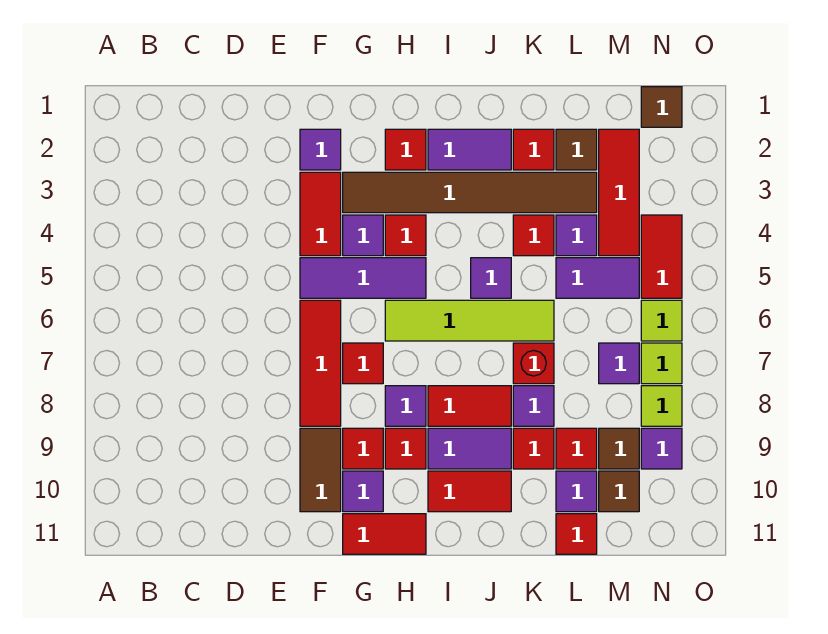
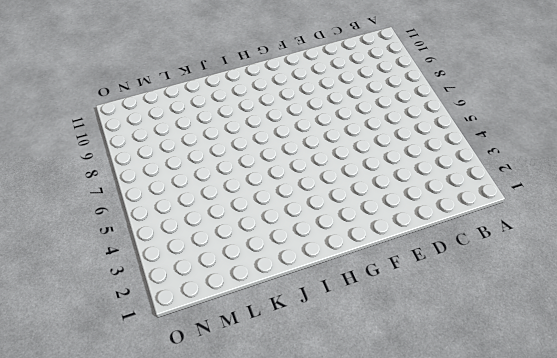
none -> purple tile F2 level 1
none -> red tile F3:F4 level 1
none -> purple tile F5:H5 level 1
none -> red tile F6:F8 level 1

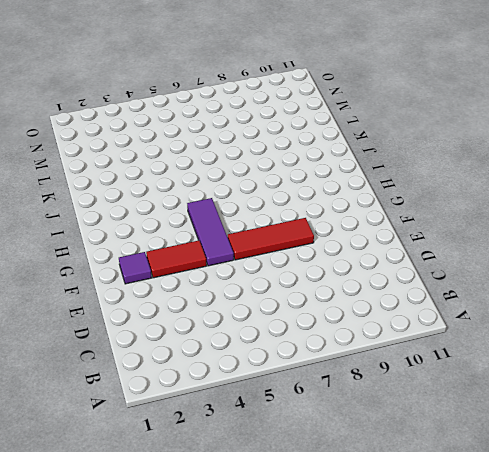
none -> brown tile F9:F10 level 1
none -> brown tile G3:L3 level 1
none -> purple tile G4 level 1
none -> red tile G7 level 1

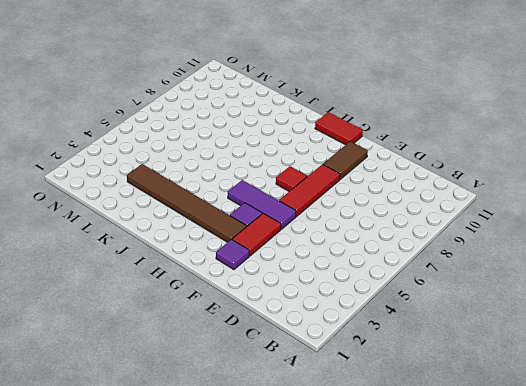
none -> red tile G9 level 1
none -> purple tile G10 level 1
none -> red tile H2 level 1
none -> red tile H4 level 1

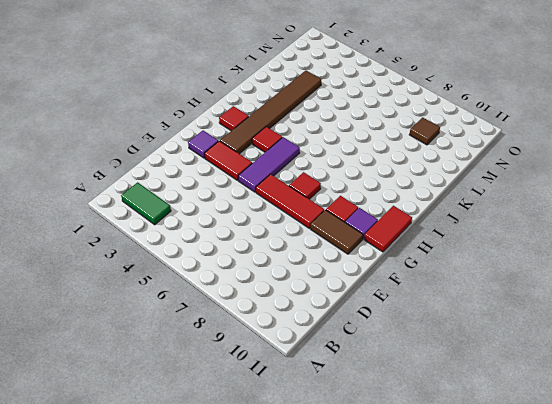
green tile B2:B3 level 1 -> none
none -> purple tile G4 level 1
none -> lime tile H6:K6 level 1
none -> purple tile H8 level 1
none -> red tile H9 level 1

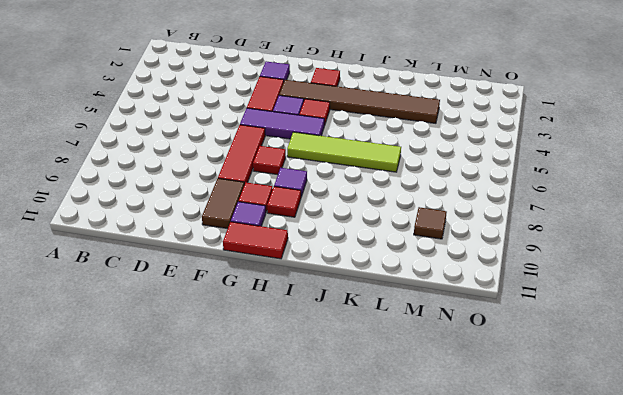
none -> purple tile I2:J2 level 1
none -> red tile I8:J8 level 1
none -> purple tile I9:J9 level 1
none -> red tile I10:J10 level 1

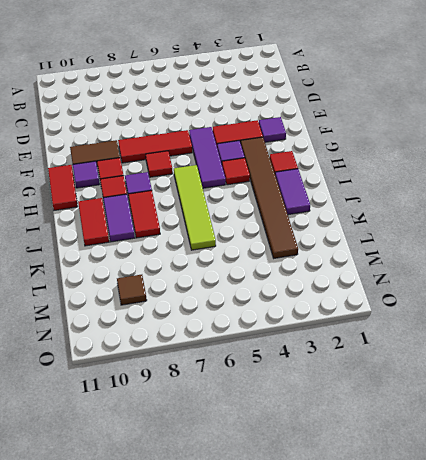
none -> purple tile J5 level 1
none -> red tile K2 level 1
none -> red tile K4 level 1
none -> red brick K7 level 1

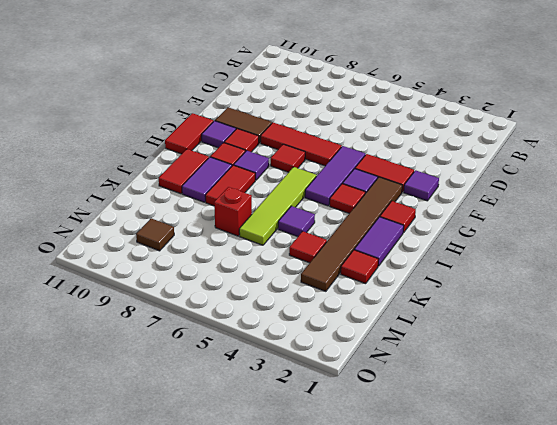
none -> purple tile K8 level 1
none -> red tile K9 level 1
none -> brown tile L2 level 1
none -> purple tile L4 level 1

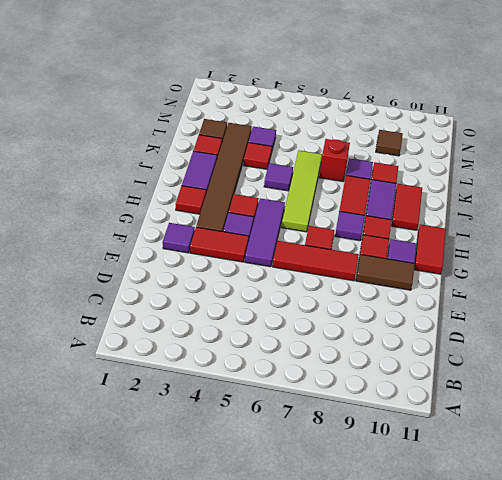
none -> purple tile L5:M5 level 1
none -> red tile L9 level 1
none -> purple tile L10 level 1
none -> red tile L11 level 1

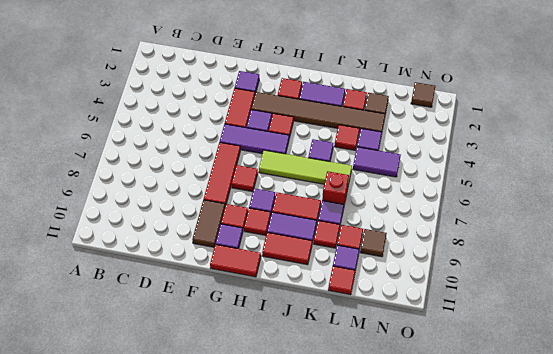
none -> red tile M2:M4 level 1
none -> purple tile M7 level 1
none -> brown tile M10 level 1
none -> red tile N4:N5 level 1

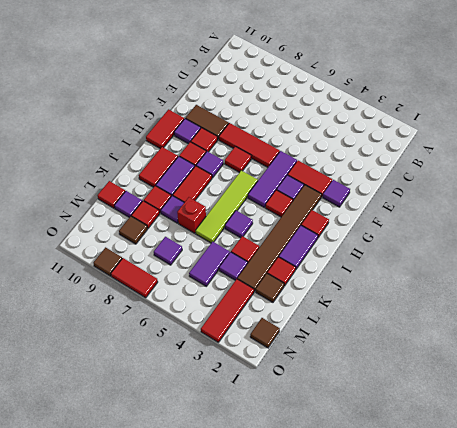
red tile M3:O3 level 1 -> red tile M2:M4 level 1
red tile O7:O8 level 1 -> red tile N4:N5 level 1
brown tile O9 level 1 -> brown tile M10 level 1
none -> lime tile N6 level 1
none -> lime tile N7 level 1
none -> lime tile N8 level 1
none -> purple tile N9 level 1

